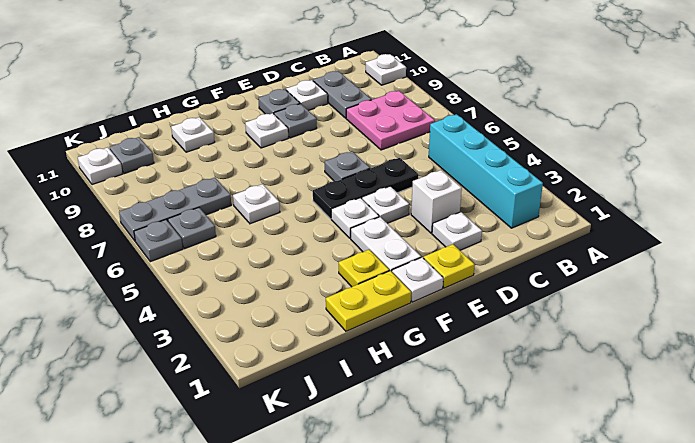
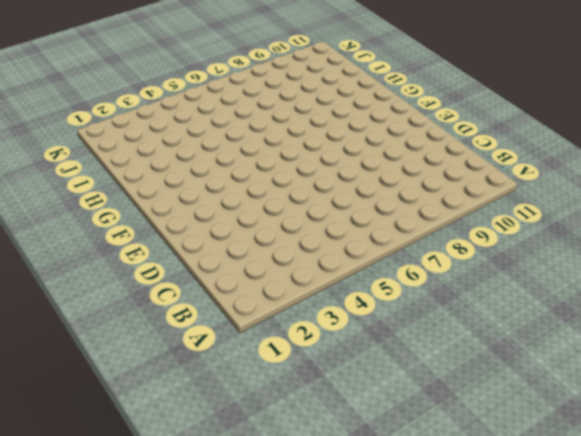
none -> white plate A10 level 1
none -> cyan brick B2:B5 level 1
none -> pink plate B7:C8 level 1

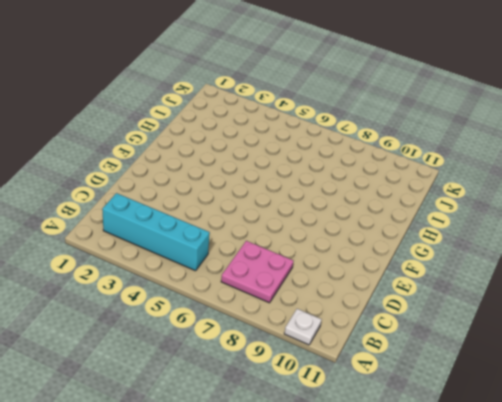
none -> grey plate C9:C10 level 1
none -> white plate D2 level 1
none -> white brick D3 level 1

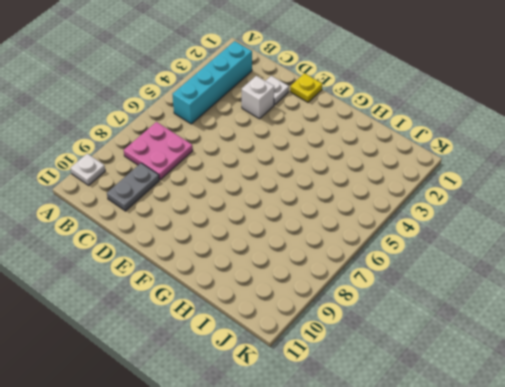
none -> black plate D5:F5 level 1
none -> white plate D10 level 1
none -> white plate E4 level 1

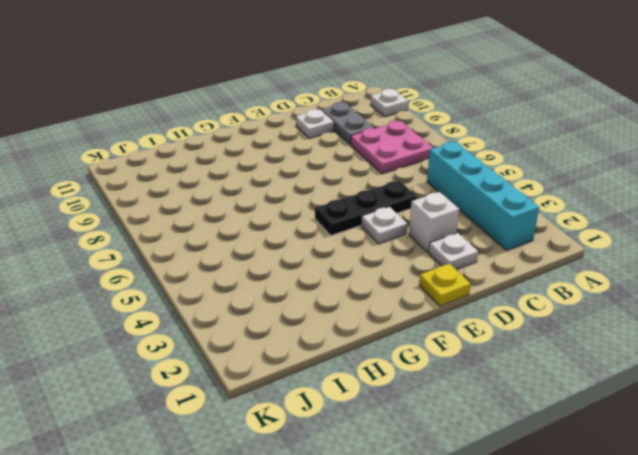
none -> grey plate E6 level 1
none -> grey plate E9 level 1
none -> grey plate E10 level 1

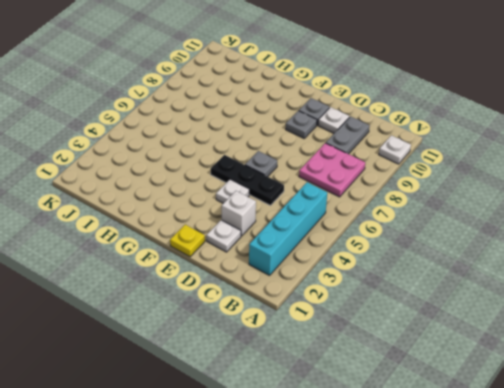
none -> white plate F1 level 1
none -> white plate F2:F3 level 1
none -> white plate F4 level 1

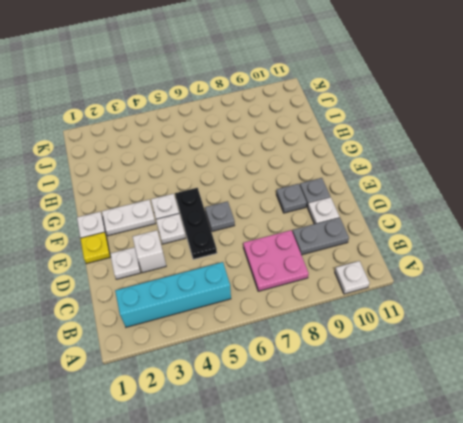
none -> white plate F9 level 1
none -> yellow plate G1:H1 level 1
none -> yellow plate G2 level 1

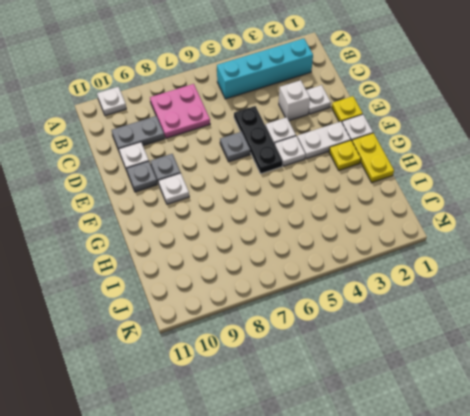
none -> white plate H6 level 1
none -> white plate H10 level 1
none -> grey plate I7:K7 level 1

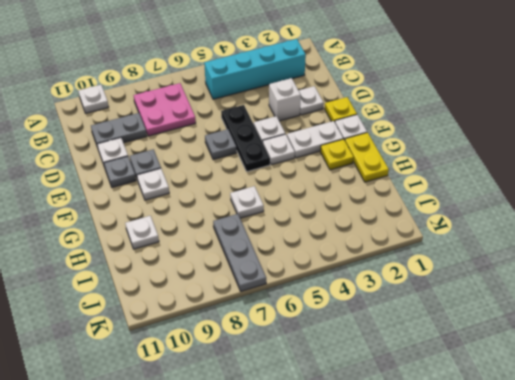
none -> grey plate J6 level 1
none -> grey plate J10 level 1
none -> grey plate K6 level 1

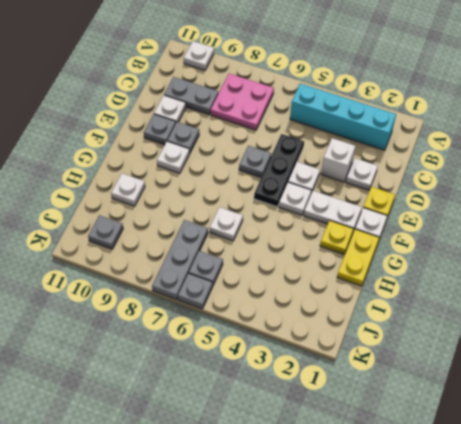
none -> white plate K10 level 1

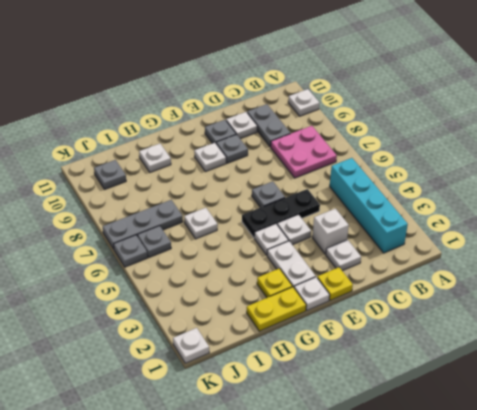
white plate K1 level 1 -> white plate K10 level 1

